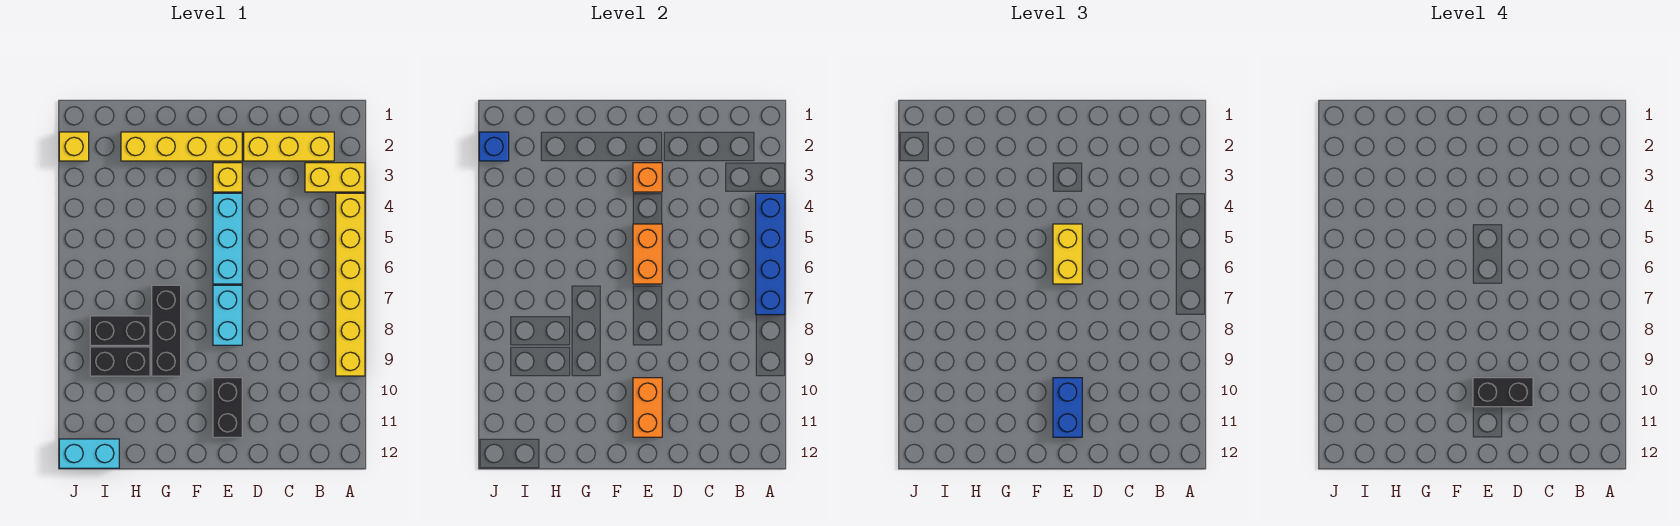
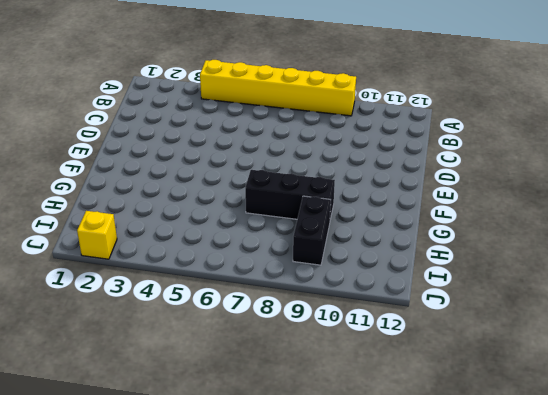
none -> yellow brick A3:B3 level 1
none -> yellow brick B2:D2 level 1
none -> yellow brick E2:H2 level 1

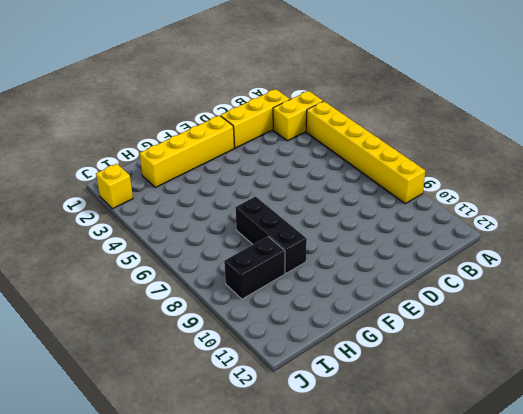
none -> yellow brick E3 level 1
none -> cyan brick E4:E6 level 1
none -> cyan brick E7:E8 level 1

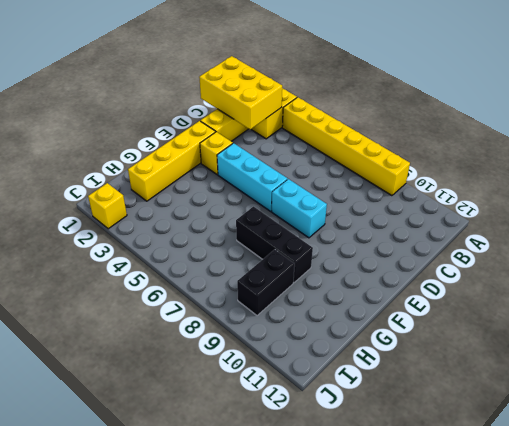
yellow brick B1:C3 level 2 -> none
none -> black brick E10:E11 level 1
none -> black brick H8:I8 level 1
none -> cyan brick I12:J12 level 1

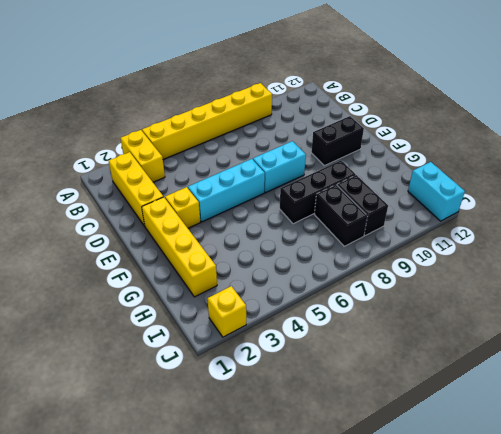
none -> blue brick A4:A7 level 2
none -> orange brick E3 level 2
none -> orange brick E5:E6 level 2

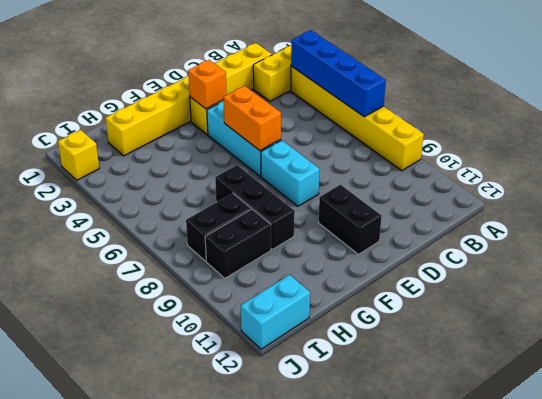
none -> orange brick E10:E11 level 2
none -> blue brick J2 level 2
none -> yellow brick E5:E6 level 3

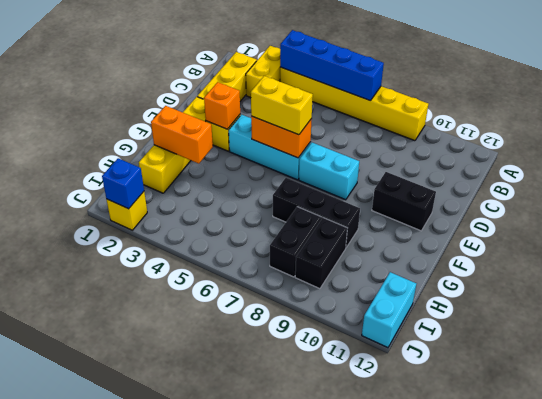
orange brick G2:G3 level 2 -> orange brick E10:E11 level 2
none -> blue brick E10:E11 level 3
none -> black brick D10:E10 level 4

